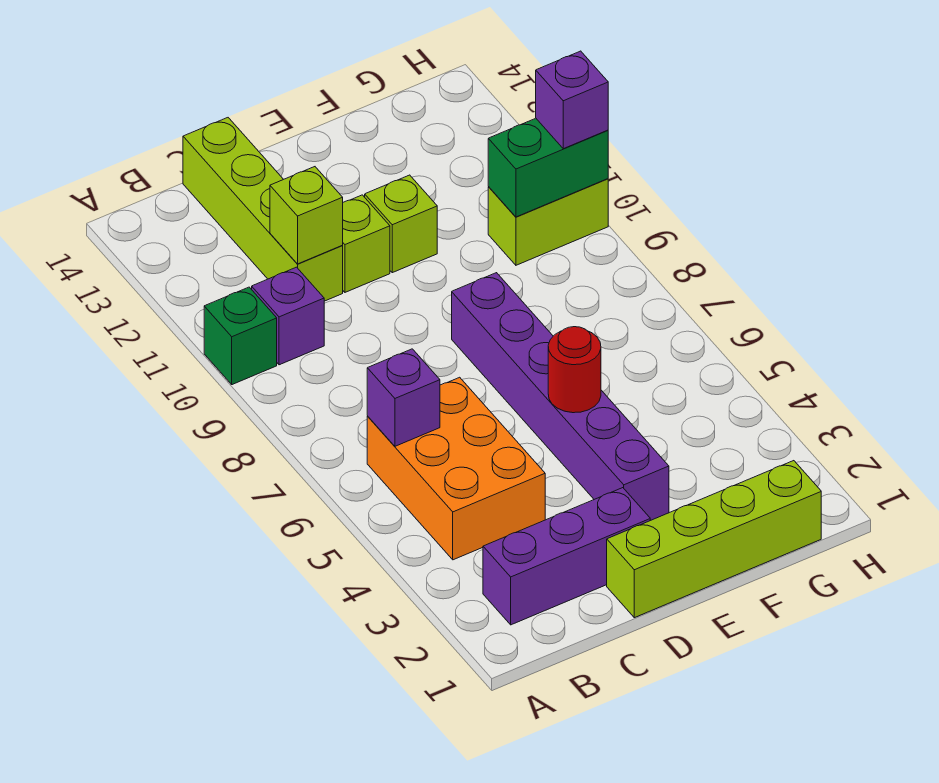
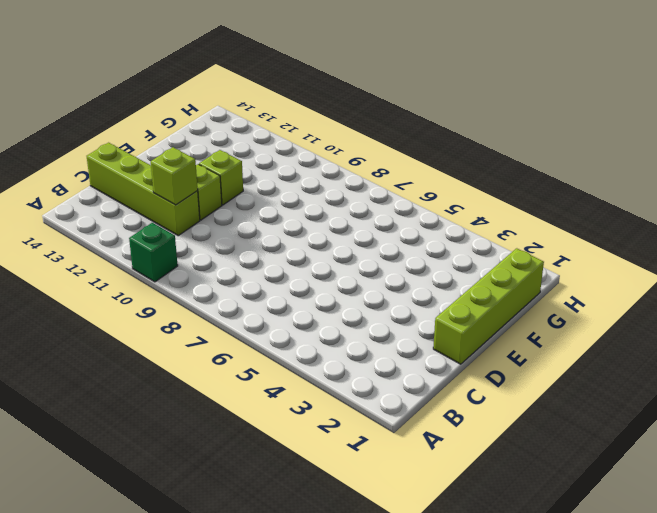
none -> purple brick B2:D2 level 1
none -> orange brick B4:C6 level 1
none -> purple brick B10 level 1

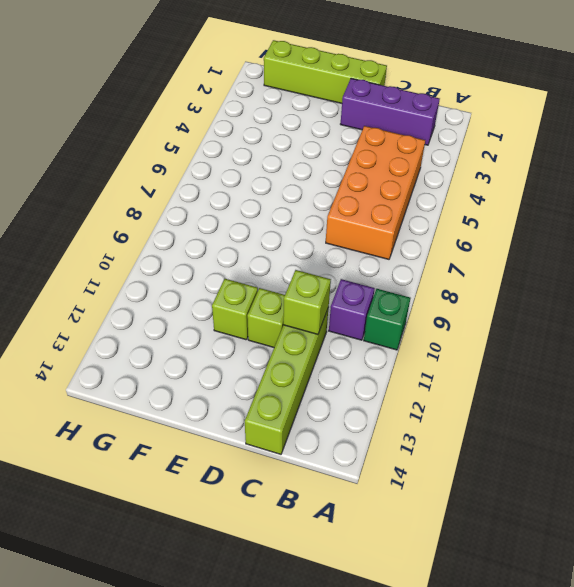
orange brick B4:C7 level 1 -> orange brick B4:C6 level 1
none -> purple brick E3:E8 level 1
none -> lime brick G10:H10 level 1
none -> purple brick B6 level 2

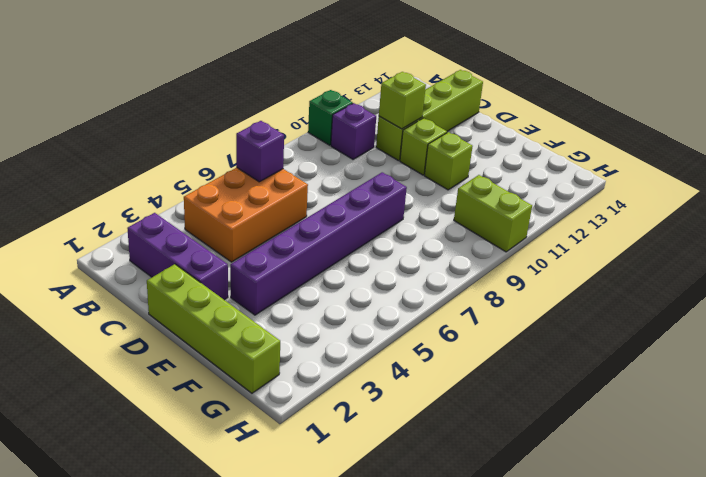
none -> red round brick E5 level 2
none -> green brick G10:H10 level 2
none -> purple brick H10 level 3

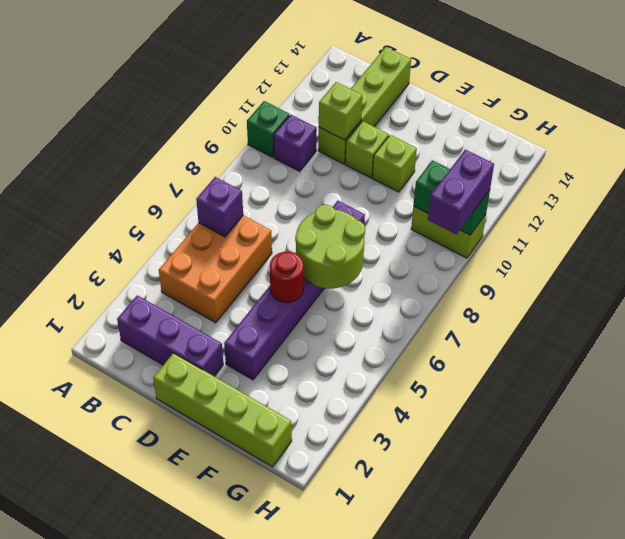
lime round brick E6:F7 level 2 -> none
purple brick H9:H10 level 3 -> purple brick H10 level 3

